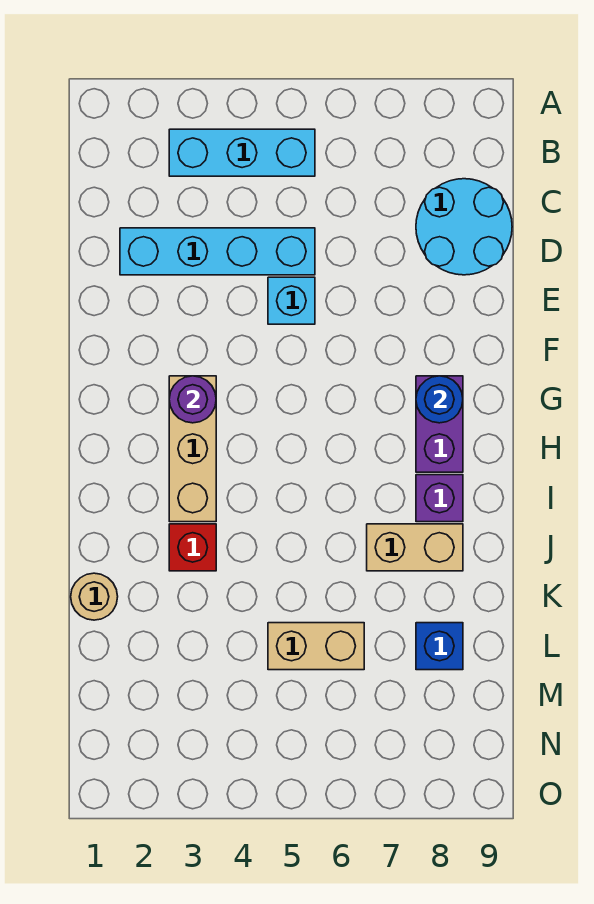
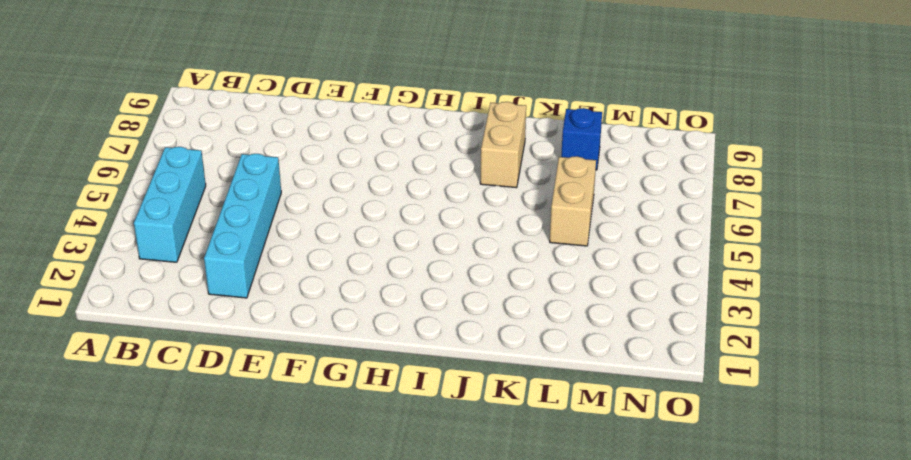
none -> cyan round brick C8:D9 level 1
none -> cyan brick E5 level 1
none -> tan brick G3:I3 level 1

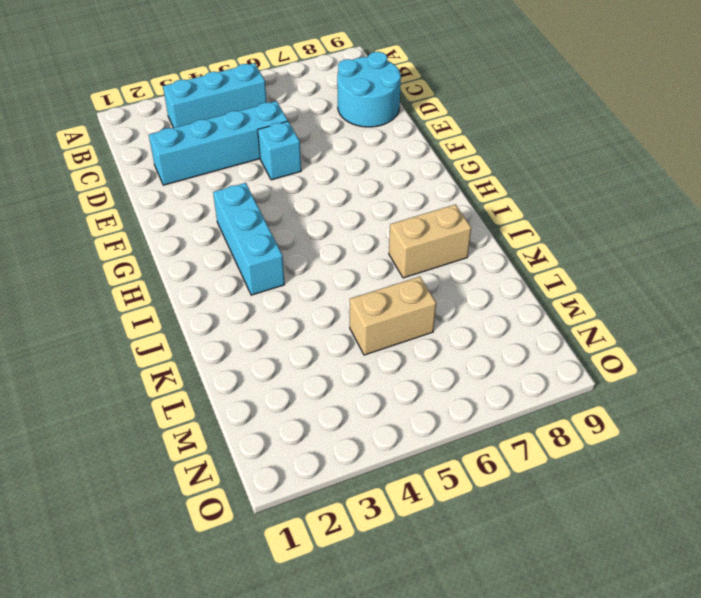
cyan brick G3:I3 level 1 -> tan brick G3:I3 level 1
none -> purple brick G8:H8 level 1
none -> purple brick I8 level 1
none -> red brick J3 level 1

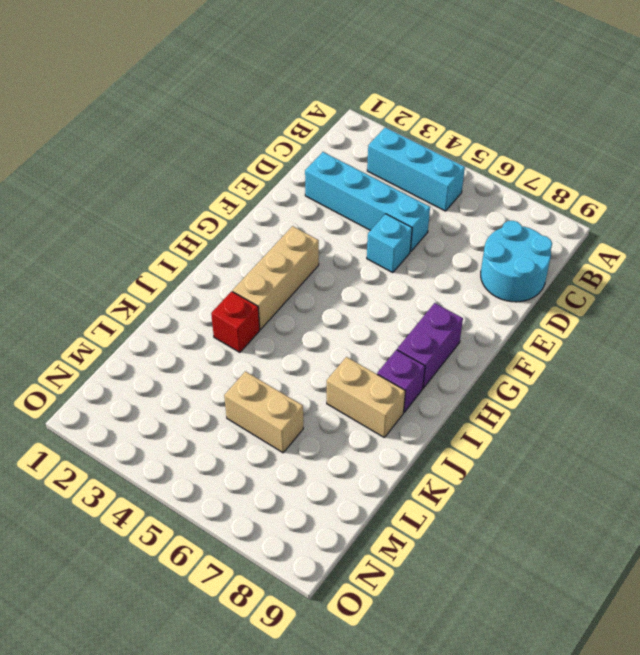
none -> tan round brick K1 level 1
none -> blue brick L8 level 1
none -> purple round brick G3 level 2

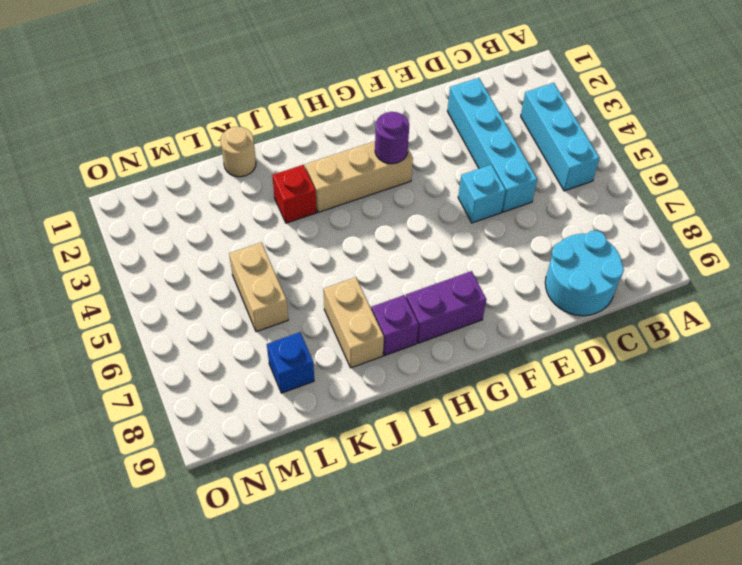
none -> blue round brick G8 level 2

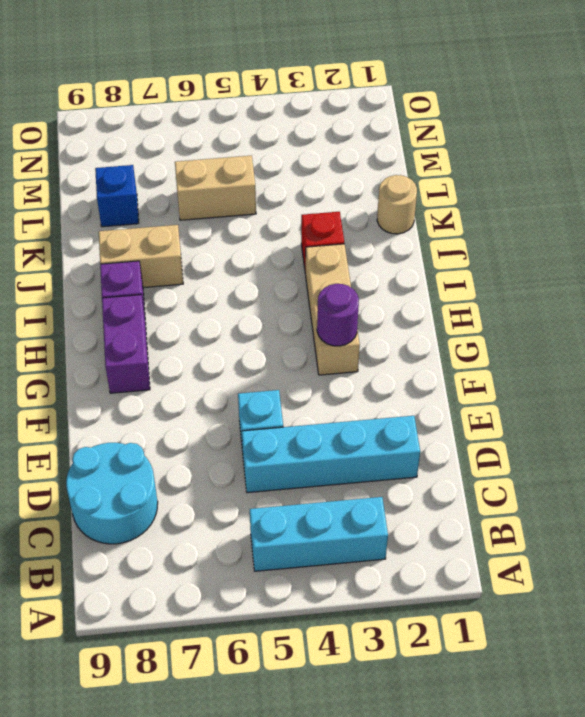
none -> blue round brick G8 level 2

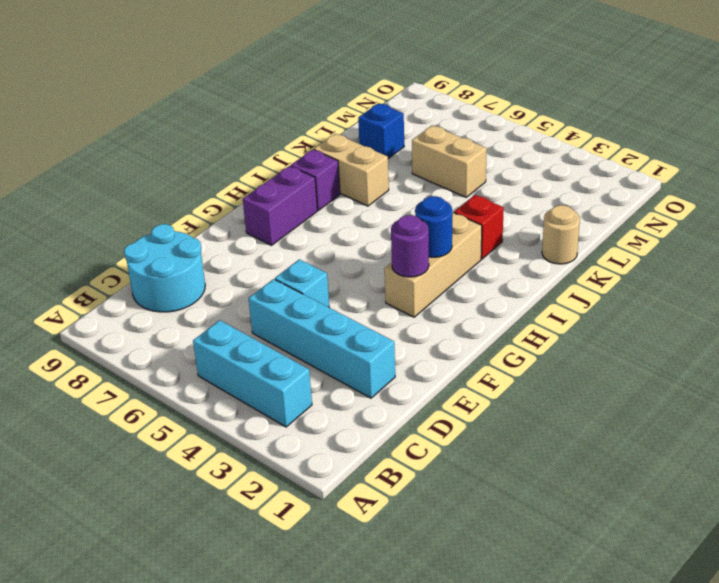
blue round brick H3 level 2 -> blue round brick G8 level 2

